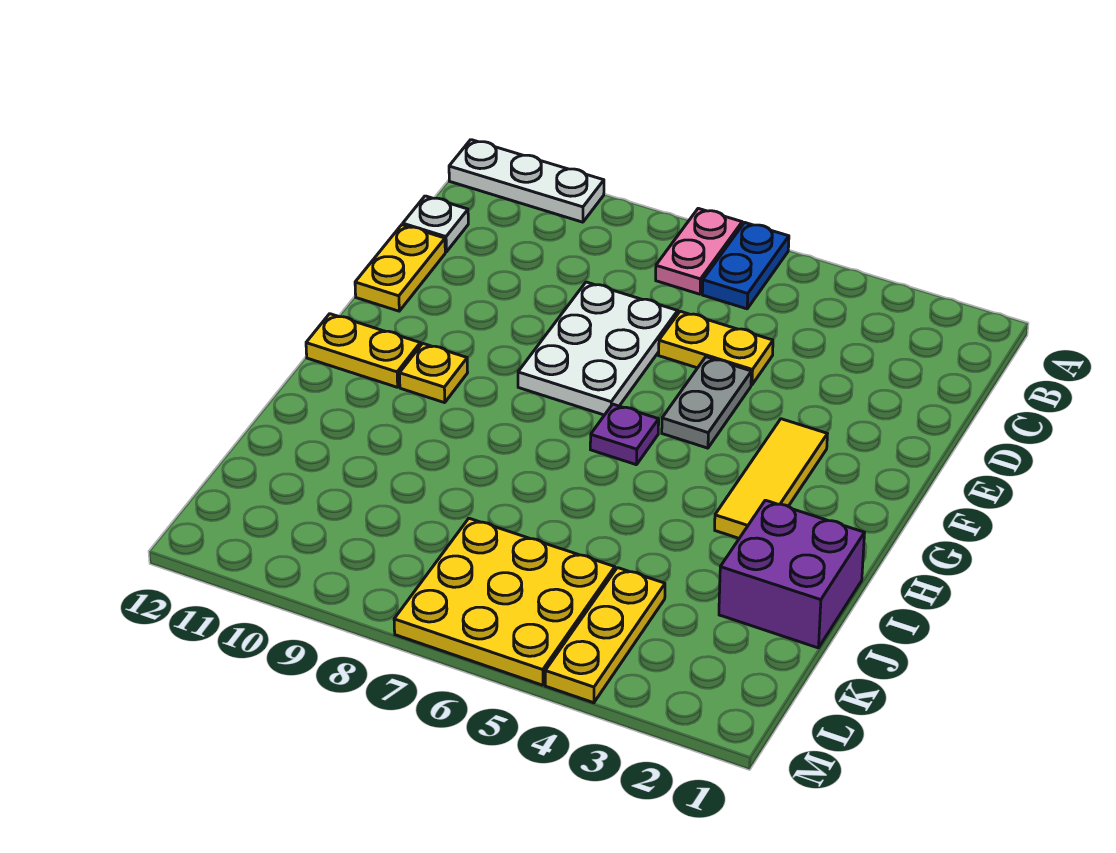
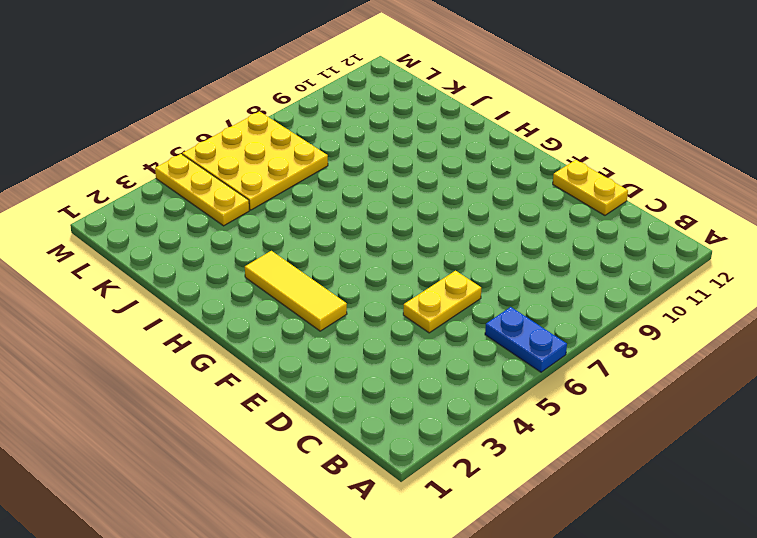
none -> pink plate A7:B7 level 1
none -> white plate A10:A12 level 1
none -> white plate C12 level 1

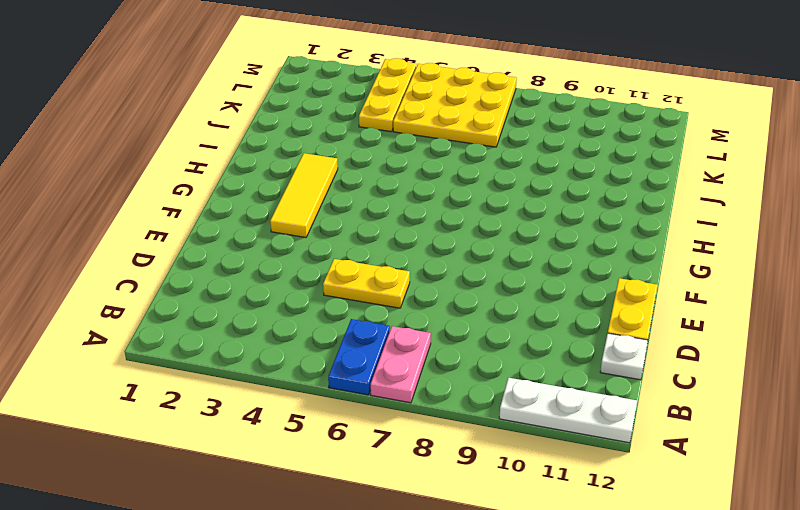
none -> white plate D7:F8 level 1
none -> grey plate E5:F5 level 1
none -> purple plate G6 level 1

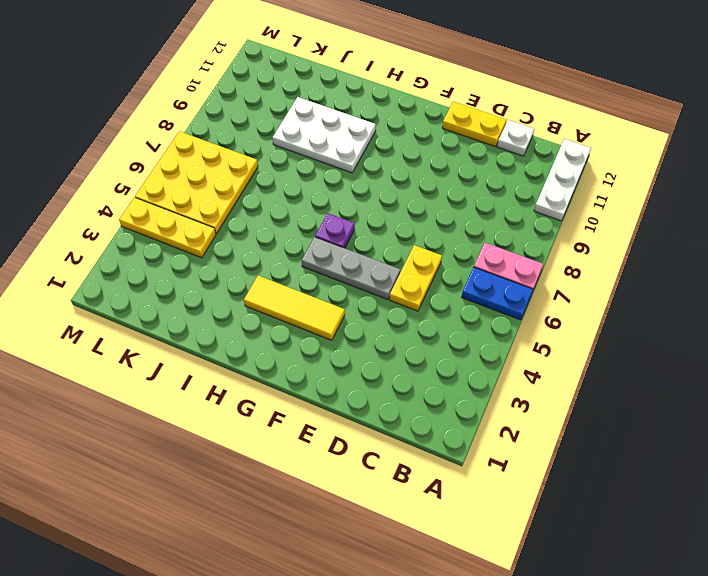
grey plate E5:G5 level 1 -> grey plate E5:F5 level 1
white plate H9:J10 level 1 -> white plate D7:F8 level 1
none -> yellow plate G10 level 1
none -> yellow plate G11:G12 level 1
none -> purple brick I1:J2 level 1

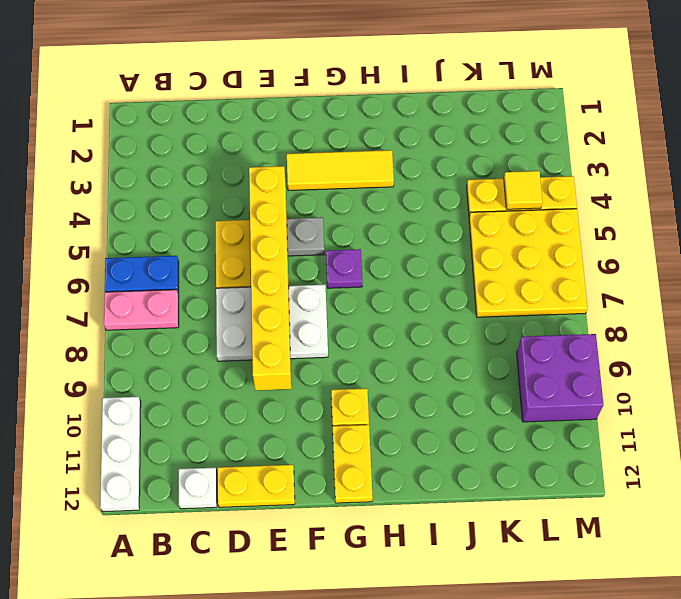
yellow brick E4:E9 level 2 -> none
yellow tile L4 level 2 -> none
purple brick L9:M10 level 1 -> purple brick I1:J2 level 1

